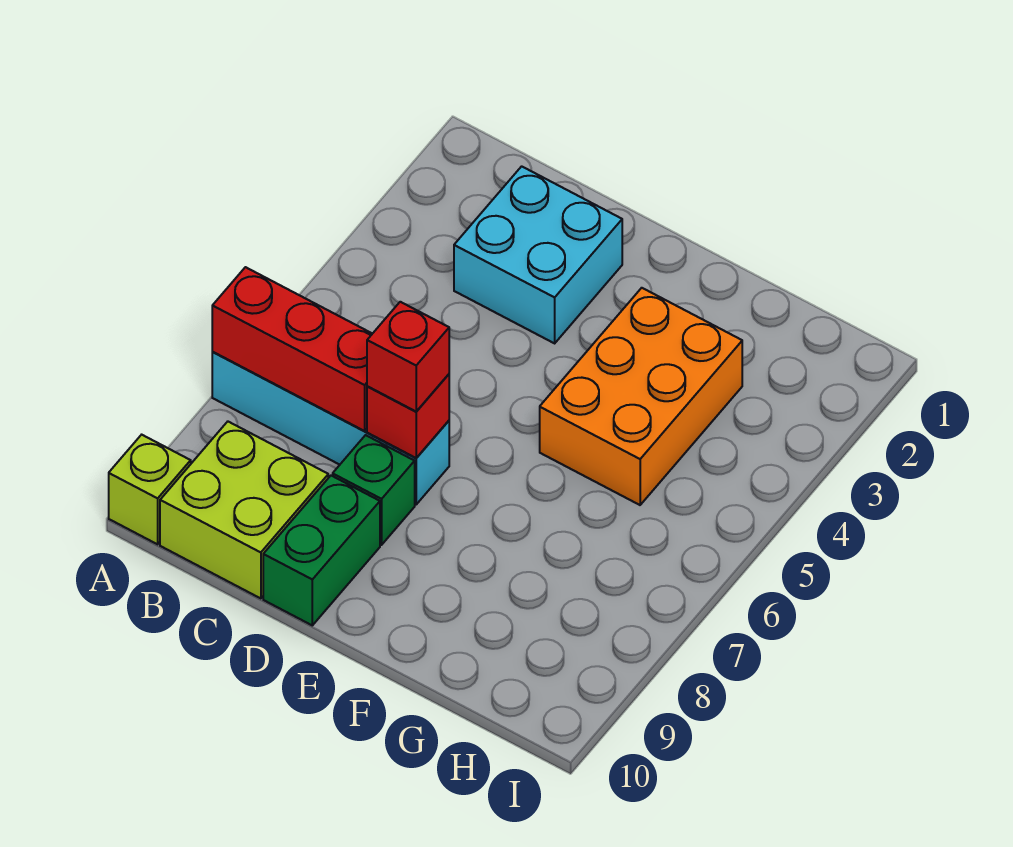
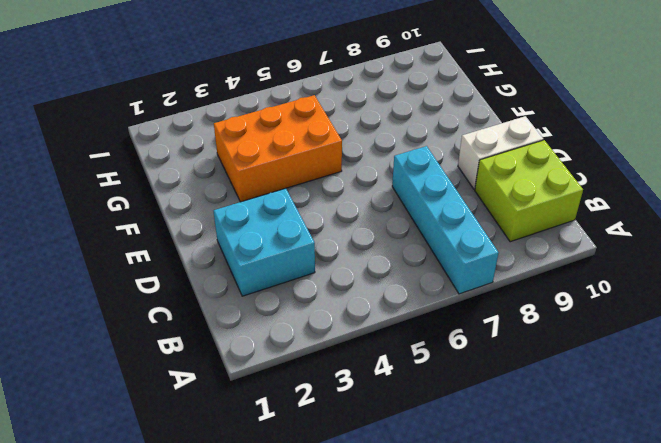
white brick D9:D10 level 1 -> green brick D9:D10 level 1
none -> lime brick A10 level 1
none -> green brick D8 level 1

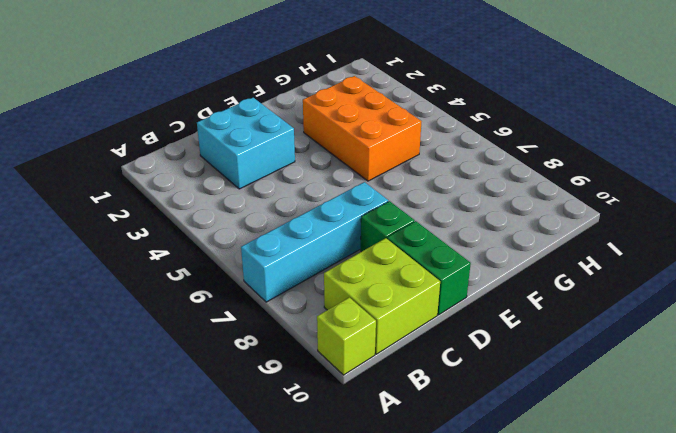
none -> red brick A7:C7 level 2
none -> red brick D7 level 2

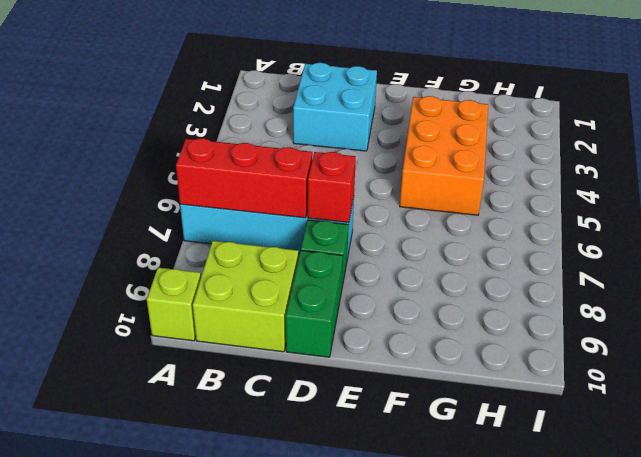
none -> red brick D7 level 3

